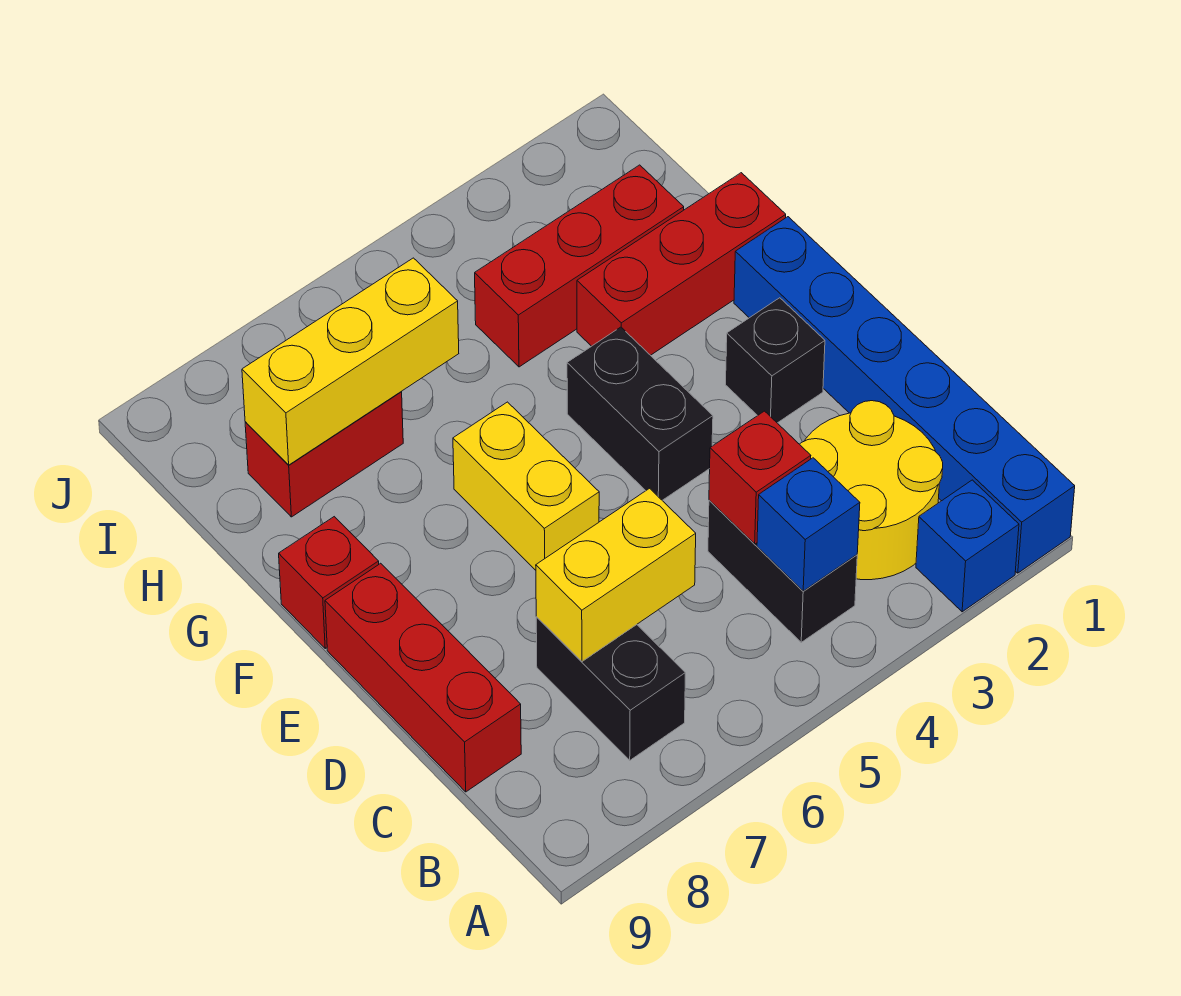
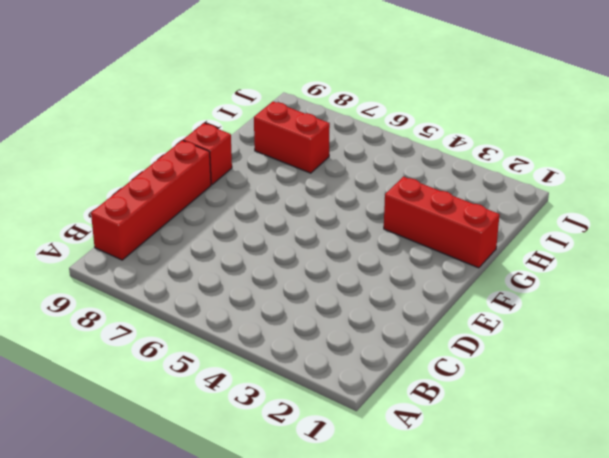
red brick B9:E9 level 1 -> red brick C9:E9 level 1
none -> blue brick A1:F1 level 1
none -> blue brick A2 level 1
none -> yellow round brick B2:C3 level 1

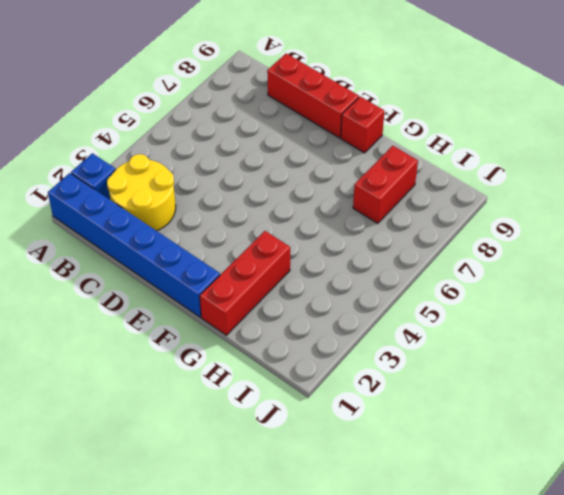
none -> black brick B4:C4 level 1
none -> black brick B7:C7 level 1
none -> black brick E2 level 1

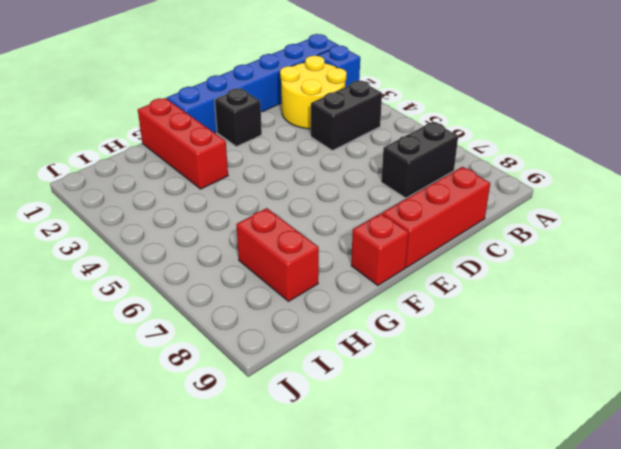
none -> black brick E4:F4 level 1
none -> yellow brick E6:F6 level 1
none -> red brick H2:H4 level 1

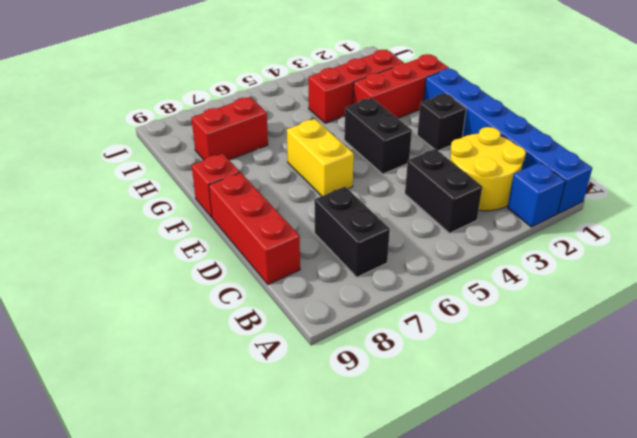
none -> blue brick B4 level 2
none -> red brick C4 level 2
none -> yellow brick C6:C7 level 2

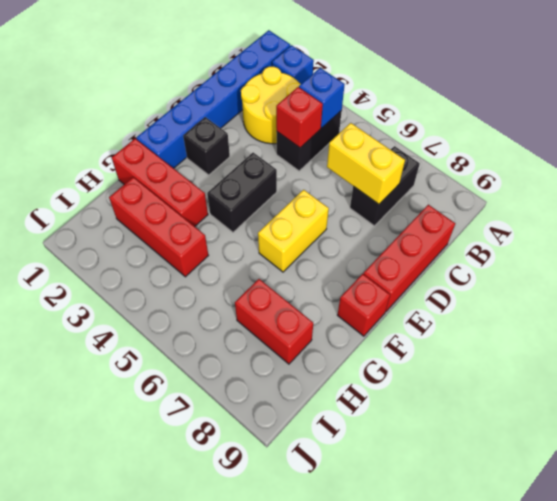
none -> yellow brick H6:H8 level 2

